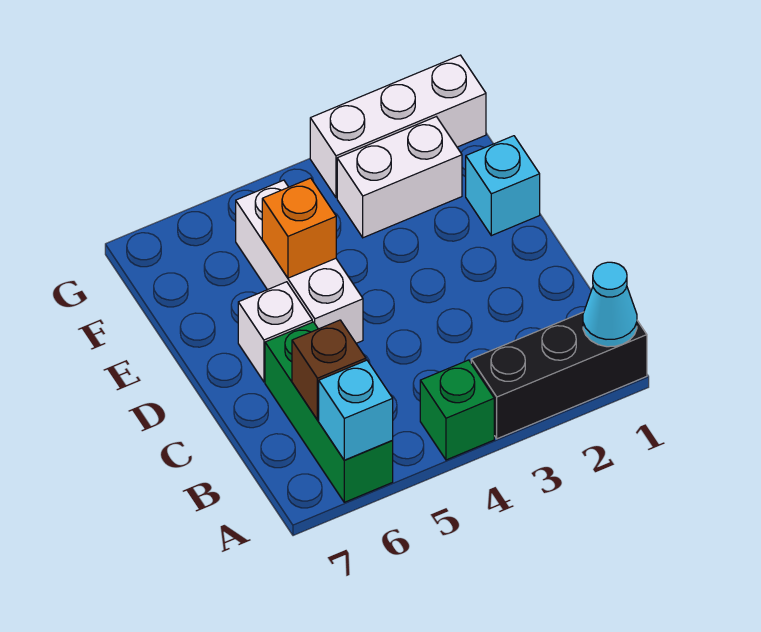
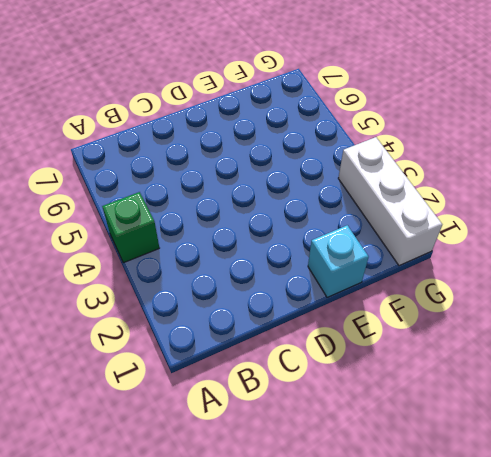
none -> black brick A1:A3 level 1
none -> green brick A6:C6 level 1
none -> white brick D5:F5 level 1

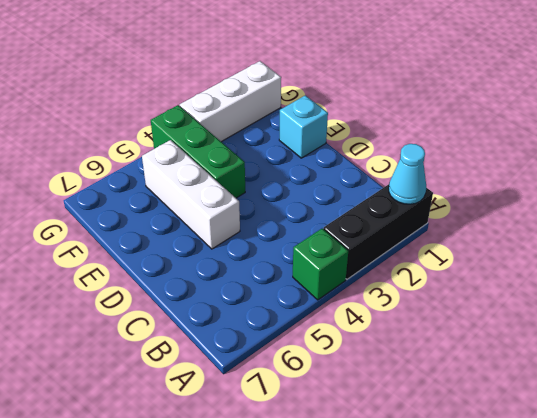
green brick E4:G4 level 1 -> green brick A6:C6 level 1
none -> white brick D6 level 1
none -> white brick F2:F3 level 1
none -> cyan brick A6 level 2

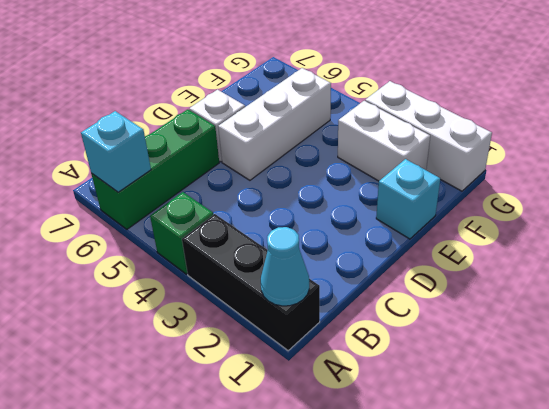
none -> brown brick B6 level 2
none -> orange brick E5 level 2

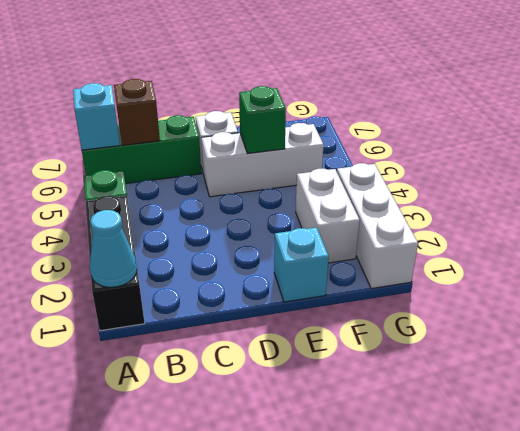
green brick E5 level 2 -> orange brick E5 level 2

